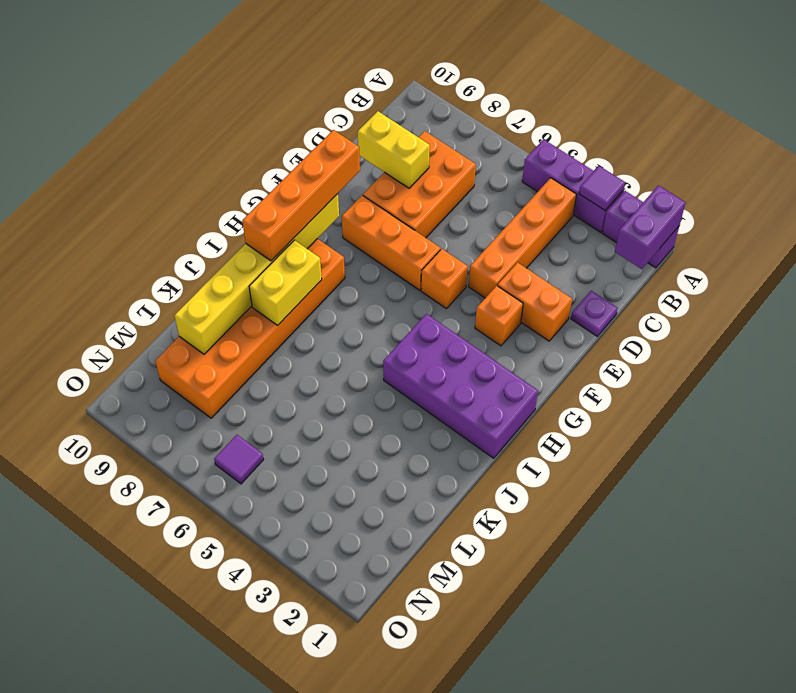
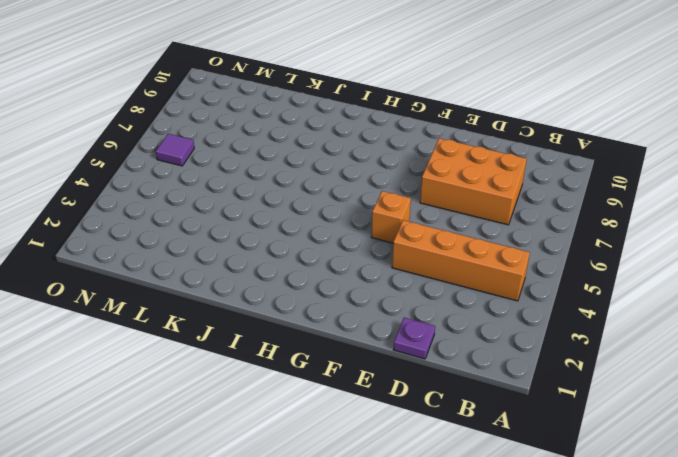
none -> purple brick A1:A2 level 1
none -> purple brick A3:A5 level 1
none -> orange brick E2:E3 level 1

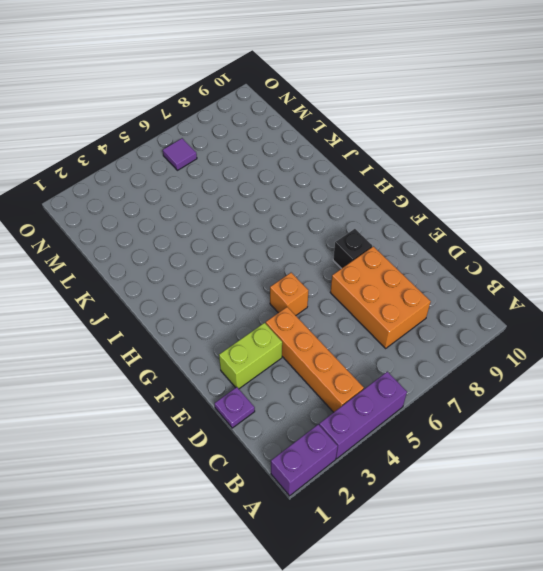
lime brick E2:E3 level 1 -> orange brick E2:E3 level 1
black brick F8 level 1 -> orange brick F6:F8 level 1
none -> orange brick F3 level 1
none -> purple brick H1:I4 level 1
none -> orange brick H8:M9 level 1

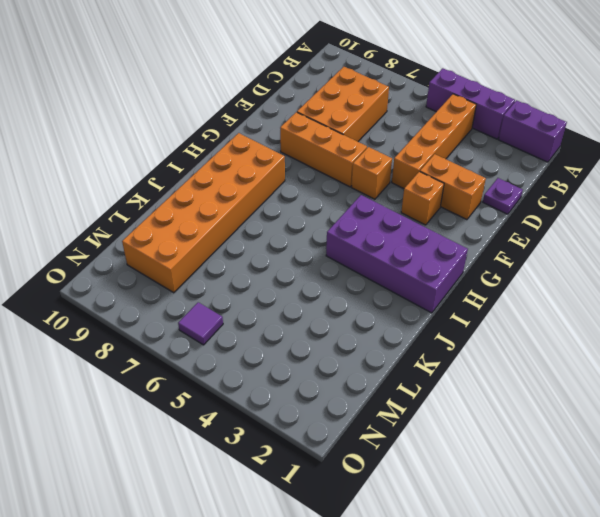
none -> purple brick A1:B1 level 2
none -> purple tile A3 level 2
none -> yellow brick D8:D9 level 2

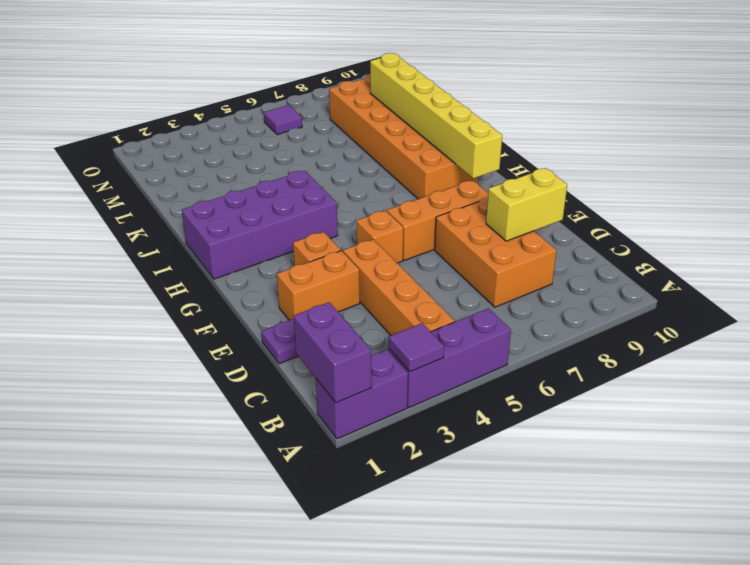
none -> yellow brick I8:J8 level 2
none -> orange brick F9:I9 level 3

